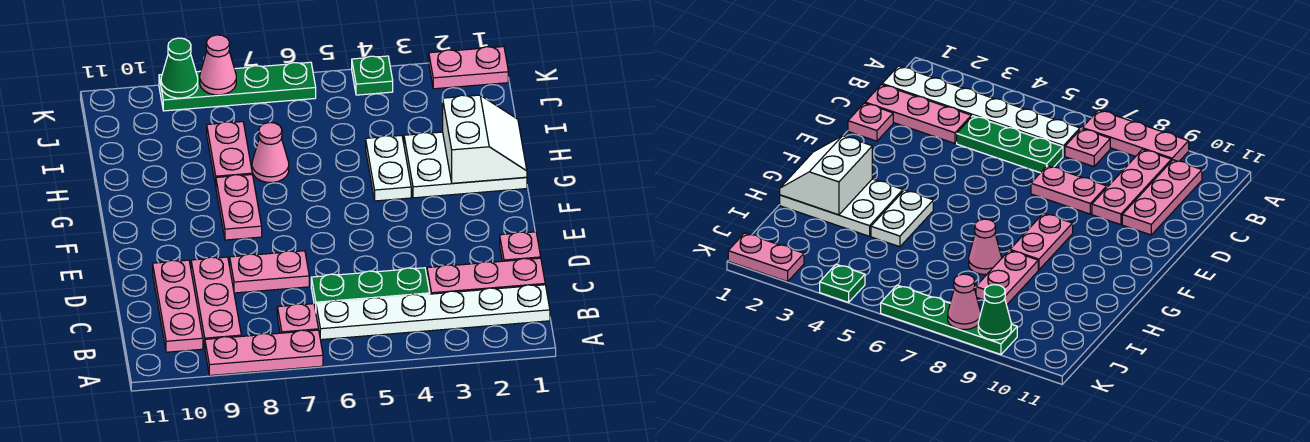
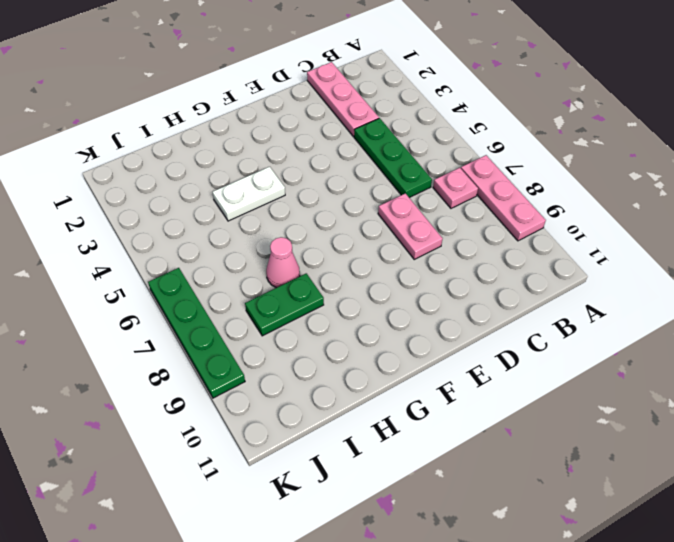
green plate H8:I8 level 1 -> pink plate H8:I8 level 1
none -> white plate B1:B6 level 1
none -> pink plate B9:D9 level 1
none -> pink plate B10:D10 level 1

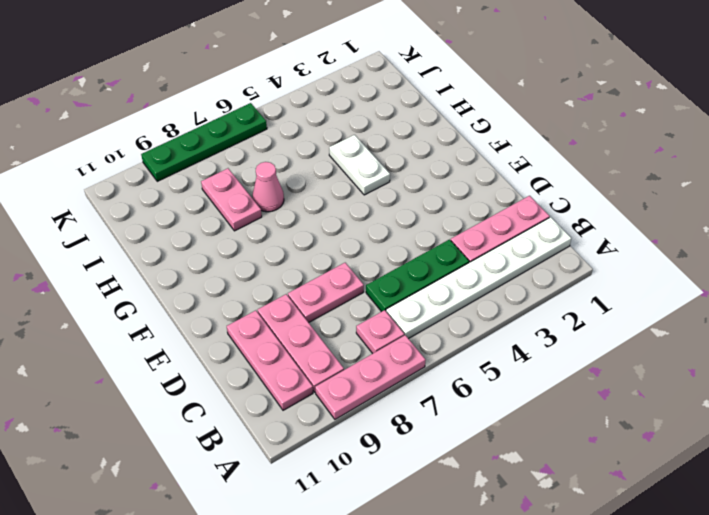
none -> pink plate D1 level 1
none -> pink plate F8:G8 level 1
none -> white plate G1:H3 level 1

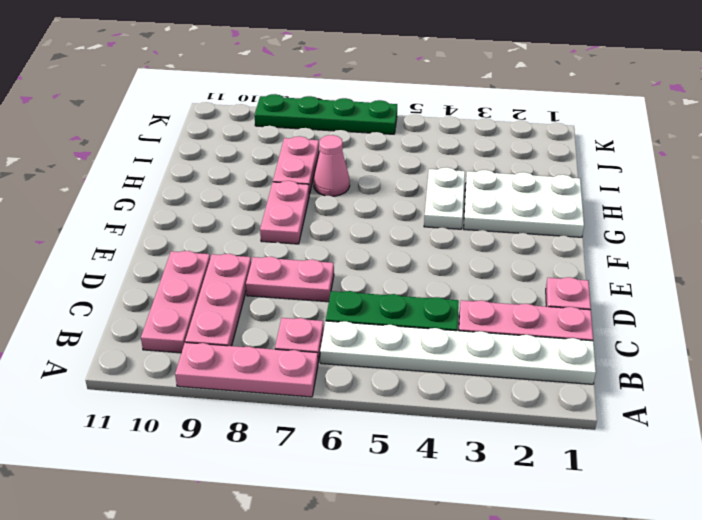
none -> pink plate K1:K2 level 1
none -> green plate K4 level 1
none -> white slope G1:H2 level 2 top 2

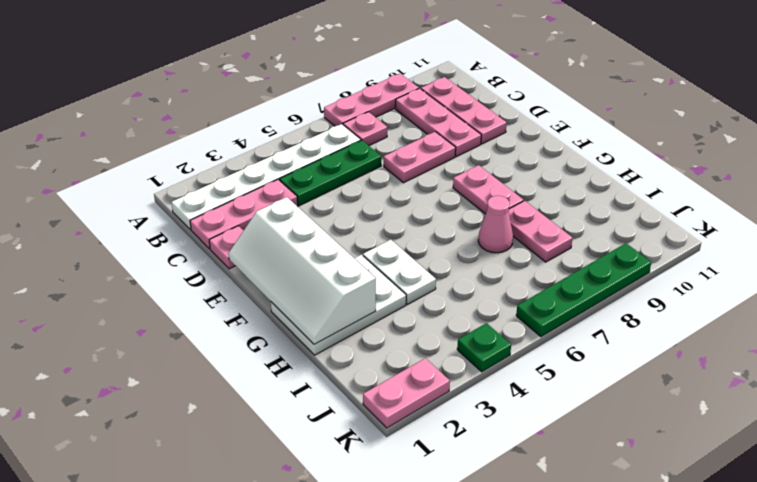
white slope E1:H2 level 2 top 2 -> white slope G1:H2 level 2 top 2
none -> pink cone K8 level 2
none -> green cone K9 level 2

